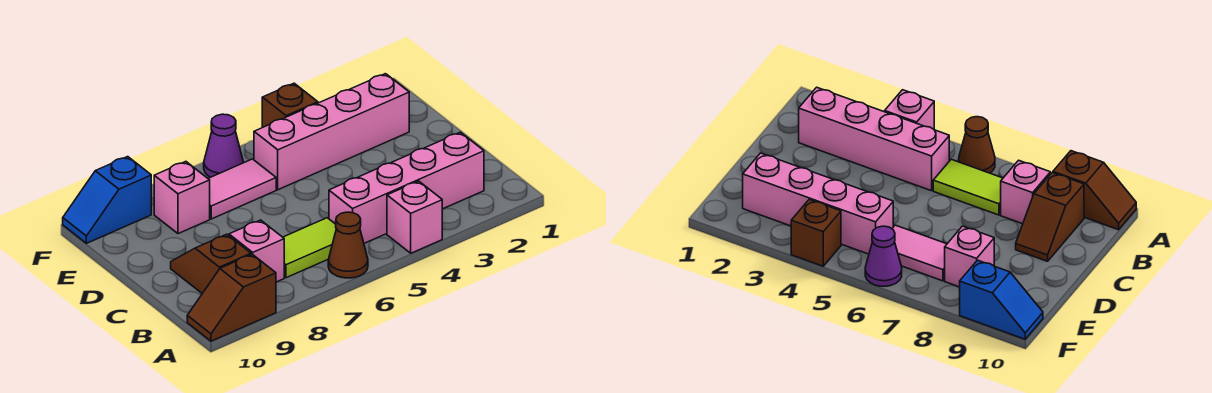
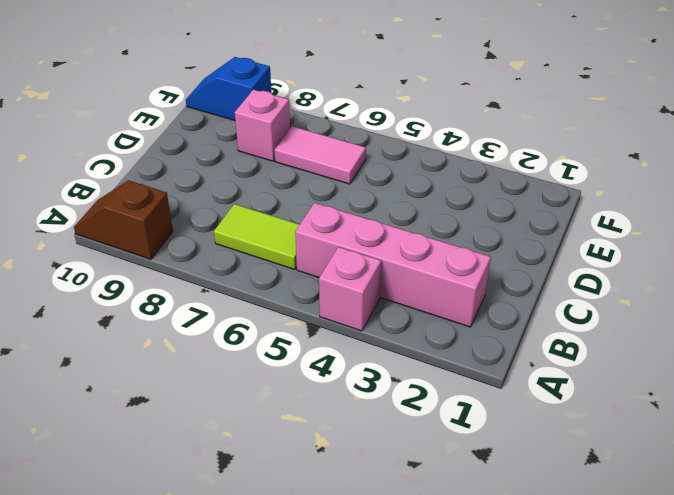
none -> brown cone A6 level 1
none -> pink brick B8 level 1
none -> brown slope B9:C9 level 1 top B

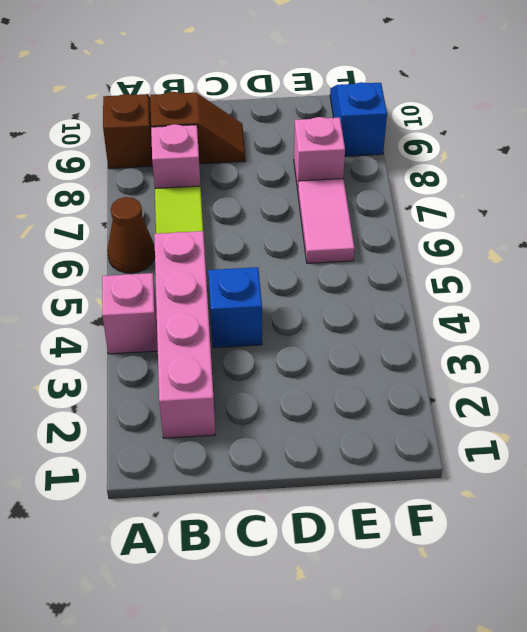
blue brick C4 level 1 -> none
none -> pink brick E2:E5 level 1
none -> brown brick F4 level 1
none -> purple cone F6 level 1

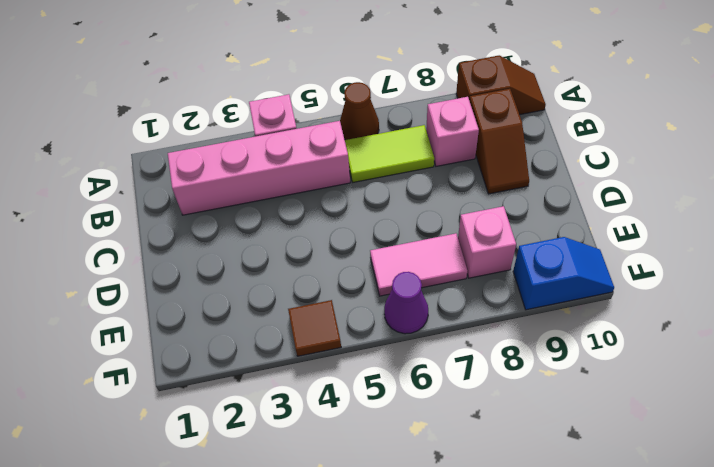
brown tile F4 level 1 -> brown brick F4 level 1
none -> pink brick E2:E5 level 1

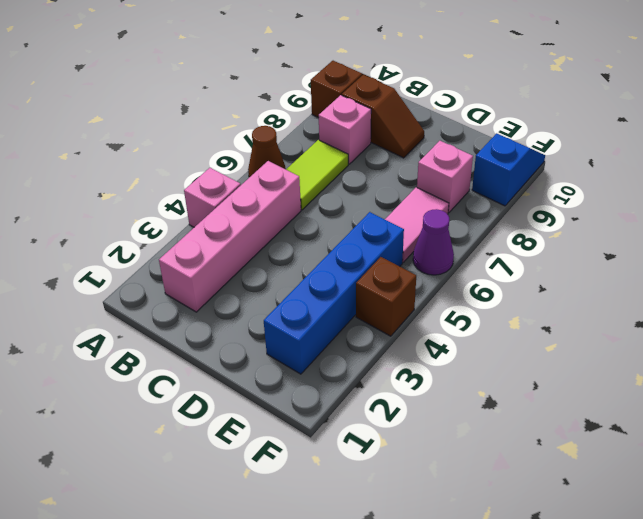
blue brick E2:E5 level 1 -> pink brick E2:E5 level 1

